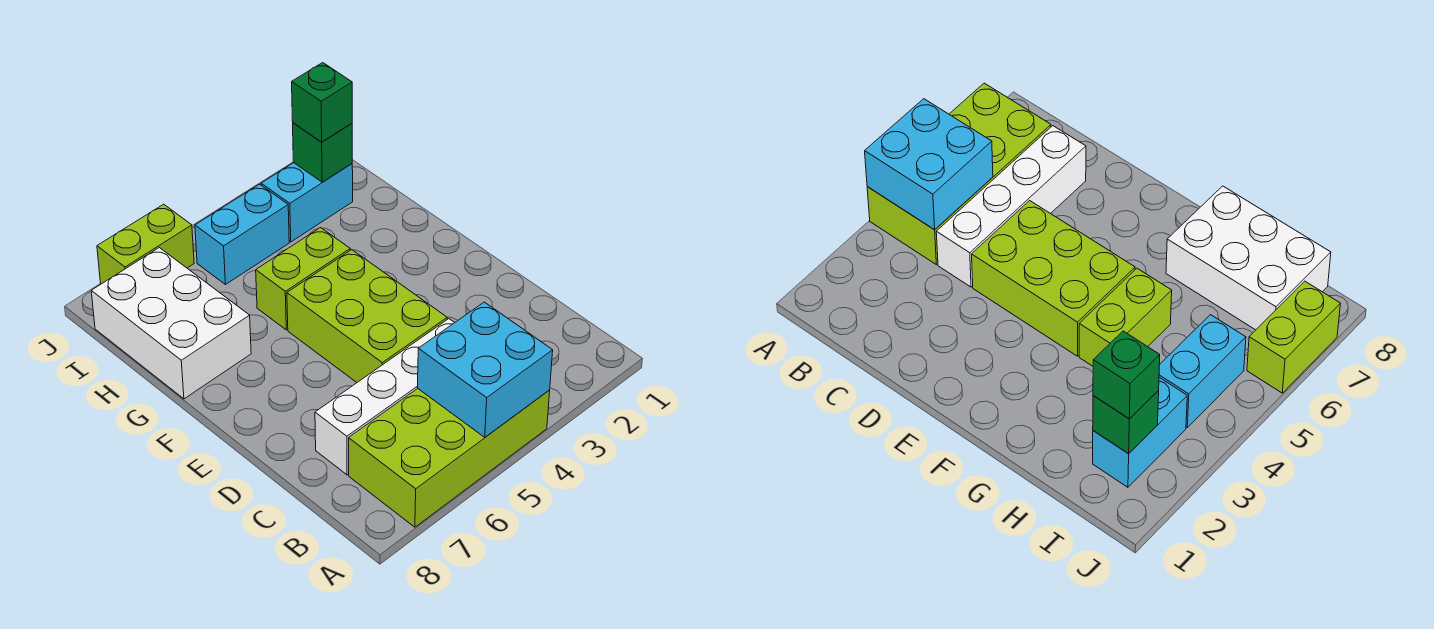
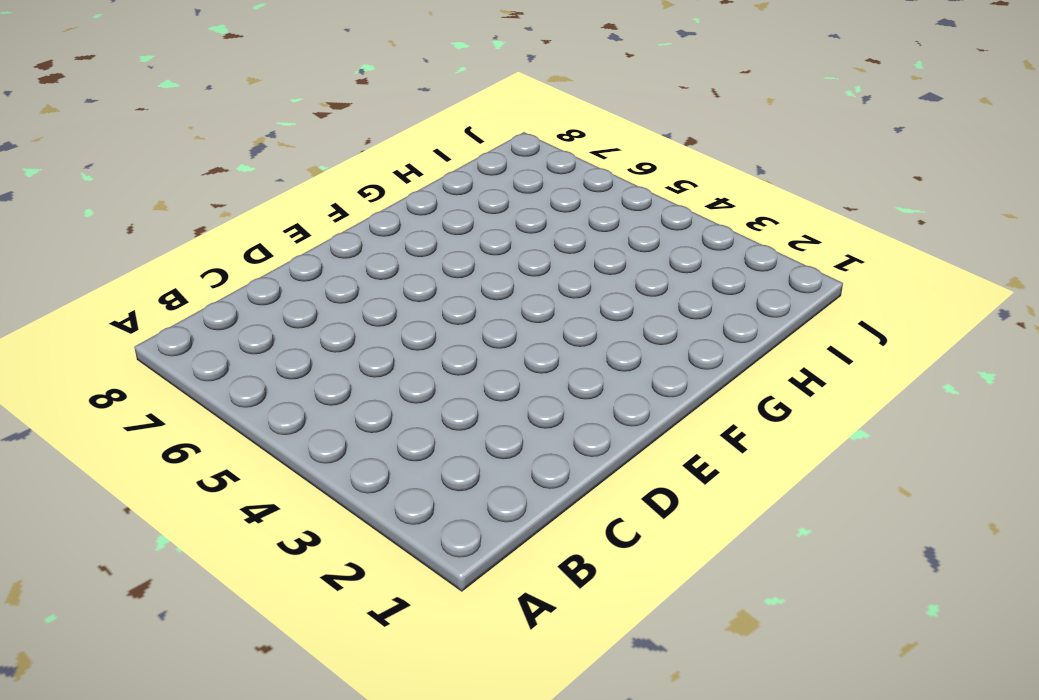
none -> lime brick A4:B7 level 1
none -> white brick C4:C7 level 1

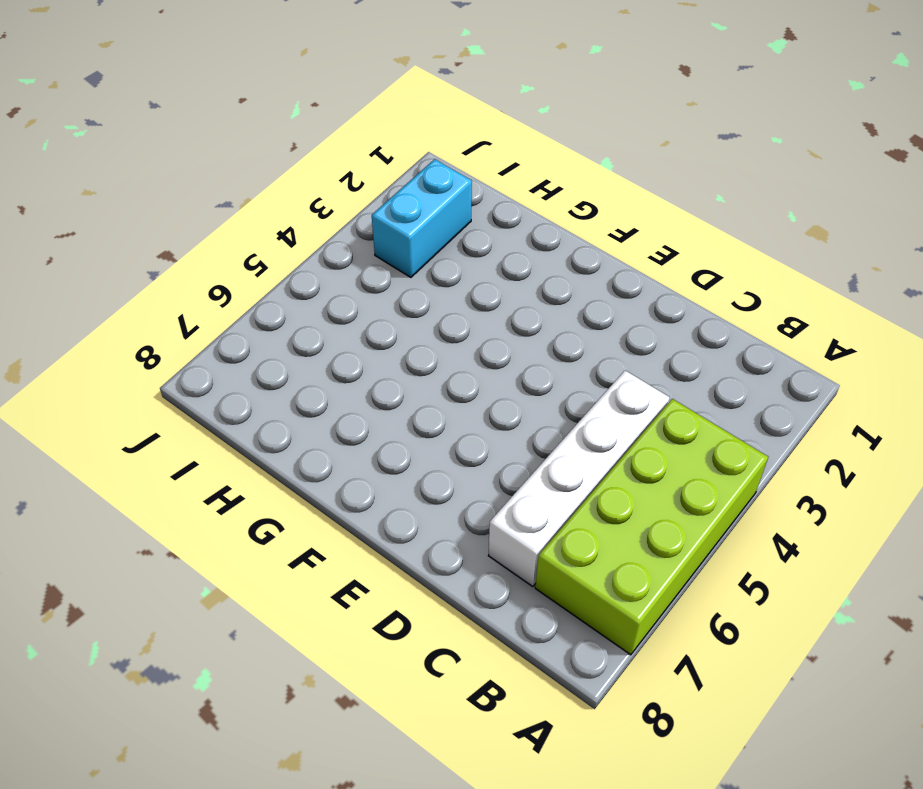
none -> lime brick D4:F5 level 1
none -> lime brick G4:G5 level 1

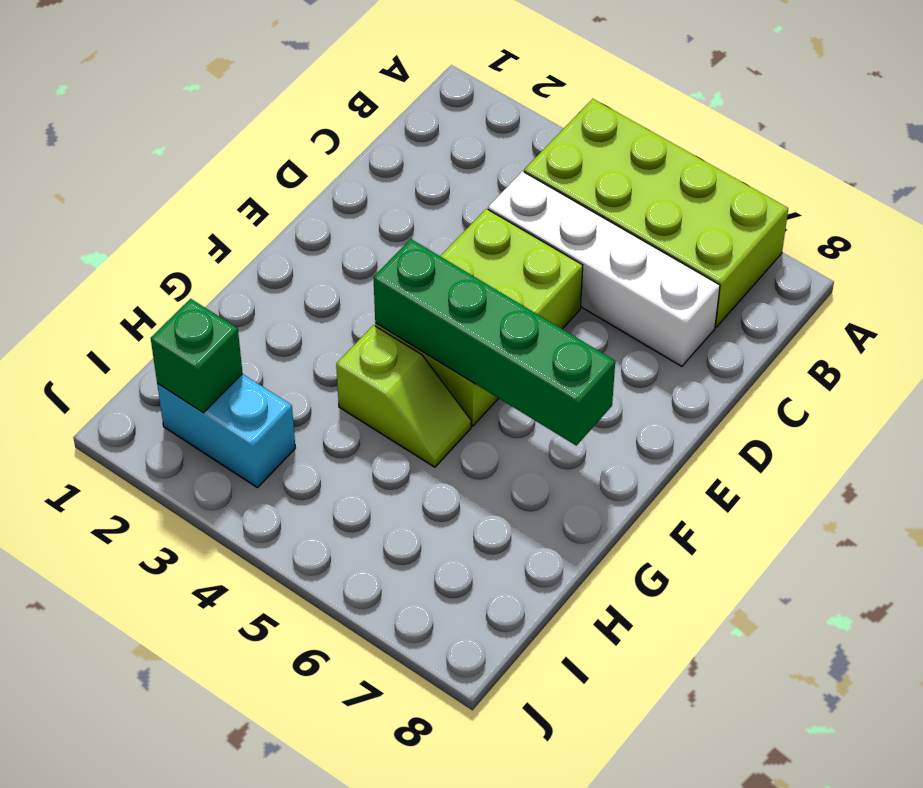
green brick F4:F7 level 2 -> none
lime slope G4:G5 level 1 top 4 -> lime brick G4:G5 level 1
none -> white brick G7:I8 level 1
none -> cyan brick I4:I5 level 1

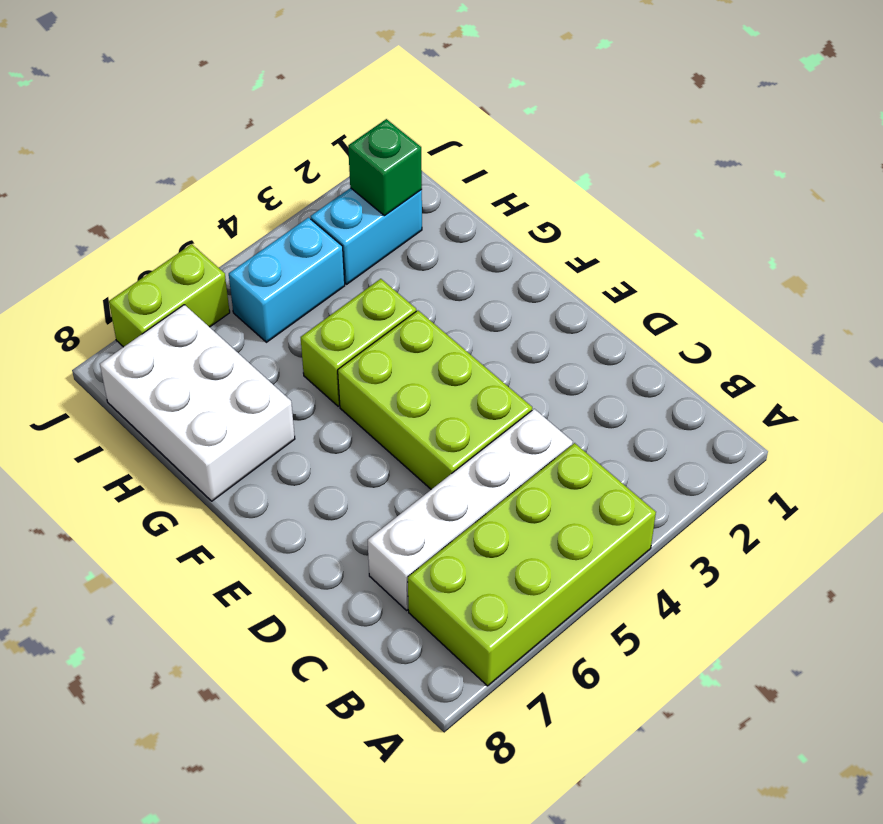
none -> cyan brick A4:B5 level 2
none -> green brick I2 level 3

